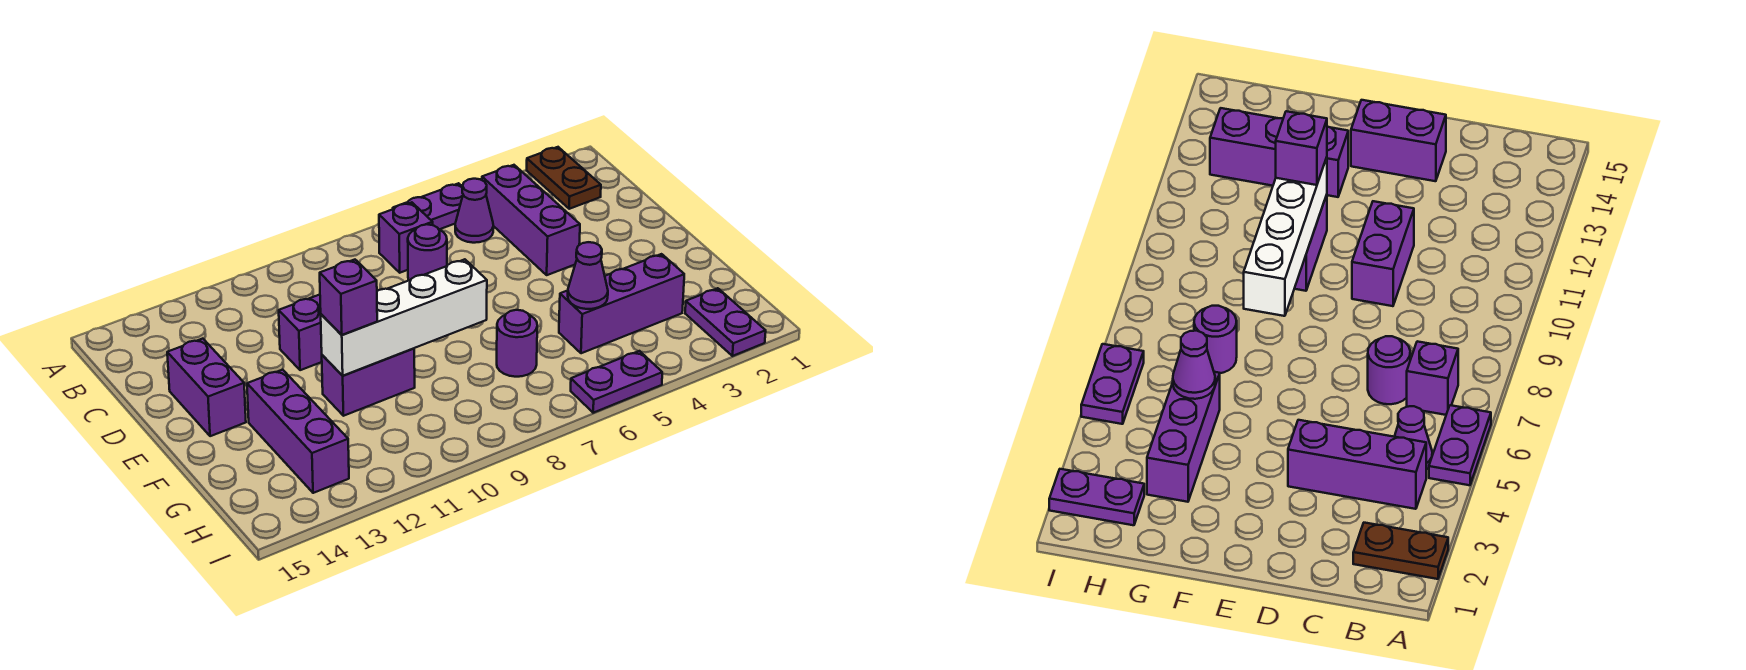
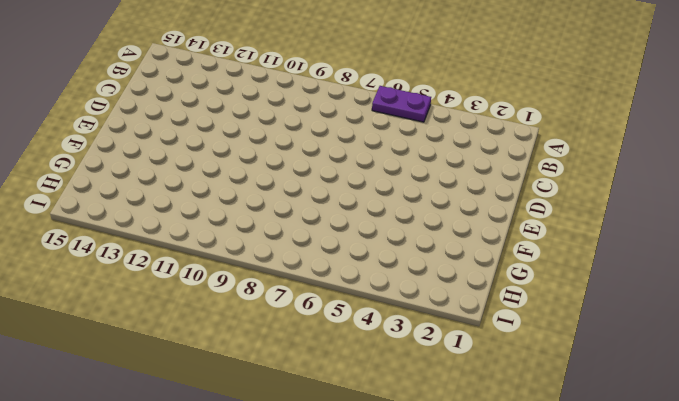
none -> brown plate A2:B2 level 1
none -> purple brick B4:D4 level 1
none -> purple cone B5 level 1

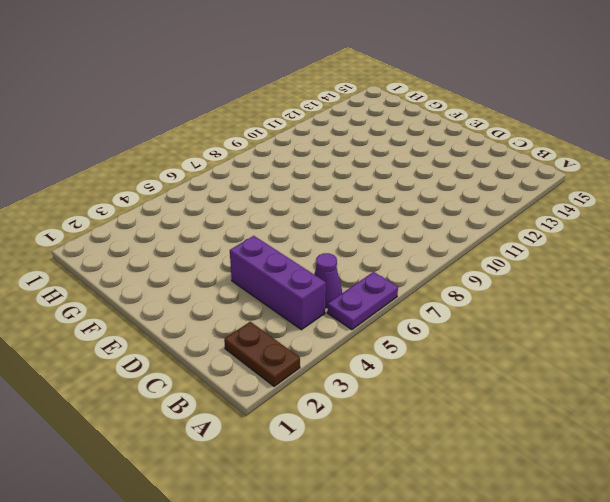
none -> purple brick B7 level 1
none -> purple round brick C7 level 1
none -> purple brick D10:D11 level 1

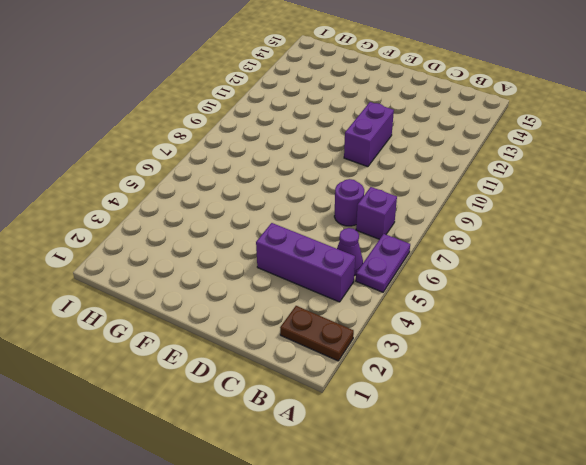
none -> purple brick D14:E14 level 1
none -> purple brick F10:F11 level 1
none -> purple brick F13:H13 level 1

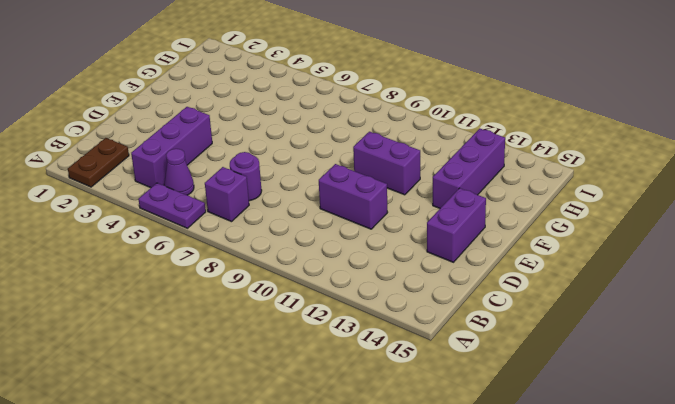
none -> purple brick G3:G5 level 1
none -> purple round brick G7 level 1
none -> purple plate H2:I2 level 1

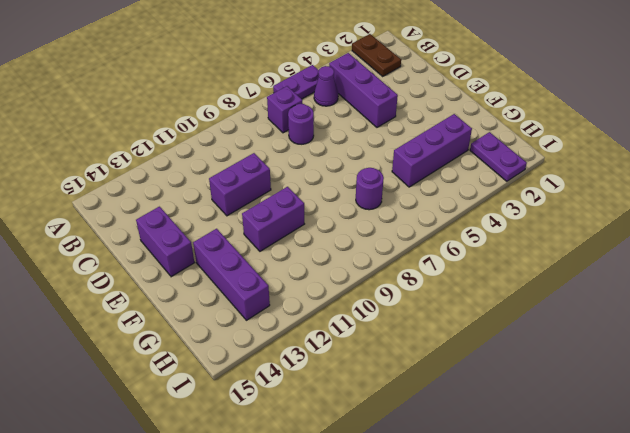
none -> purple plate I5:I6 level 1
none -> white brick F8:F11 level 2
none -> purple cone G5 level 2

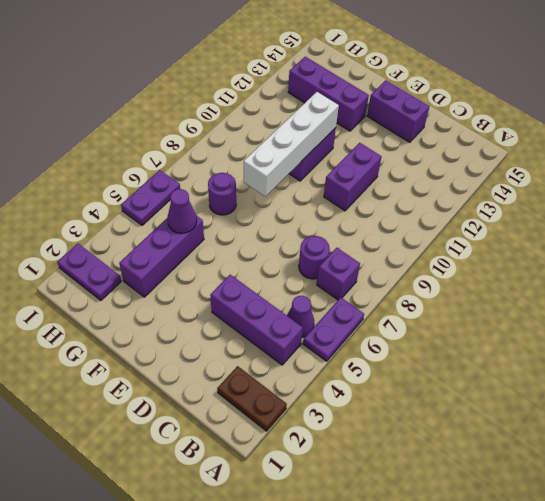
none -> purple brick F11 level 3

